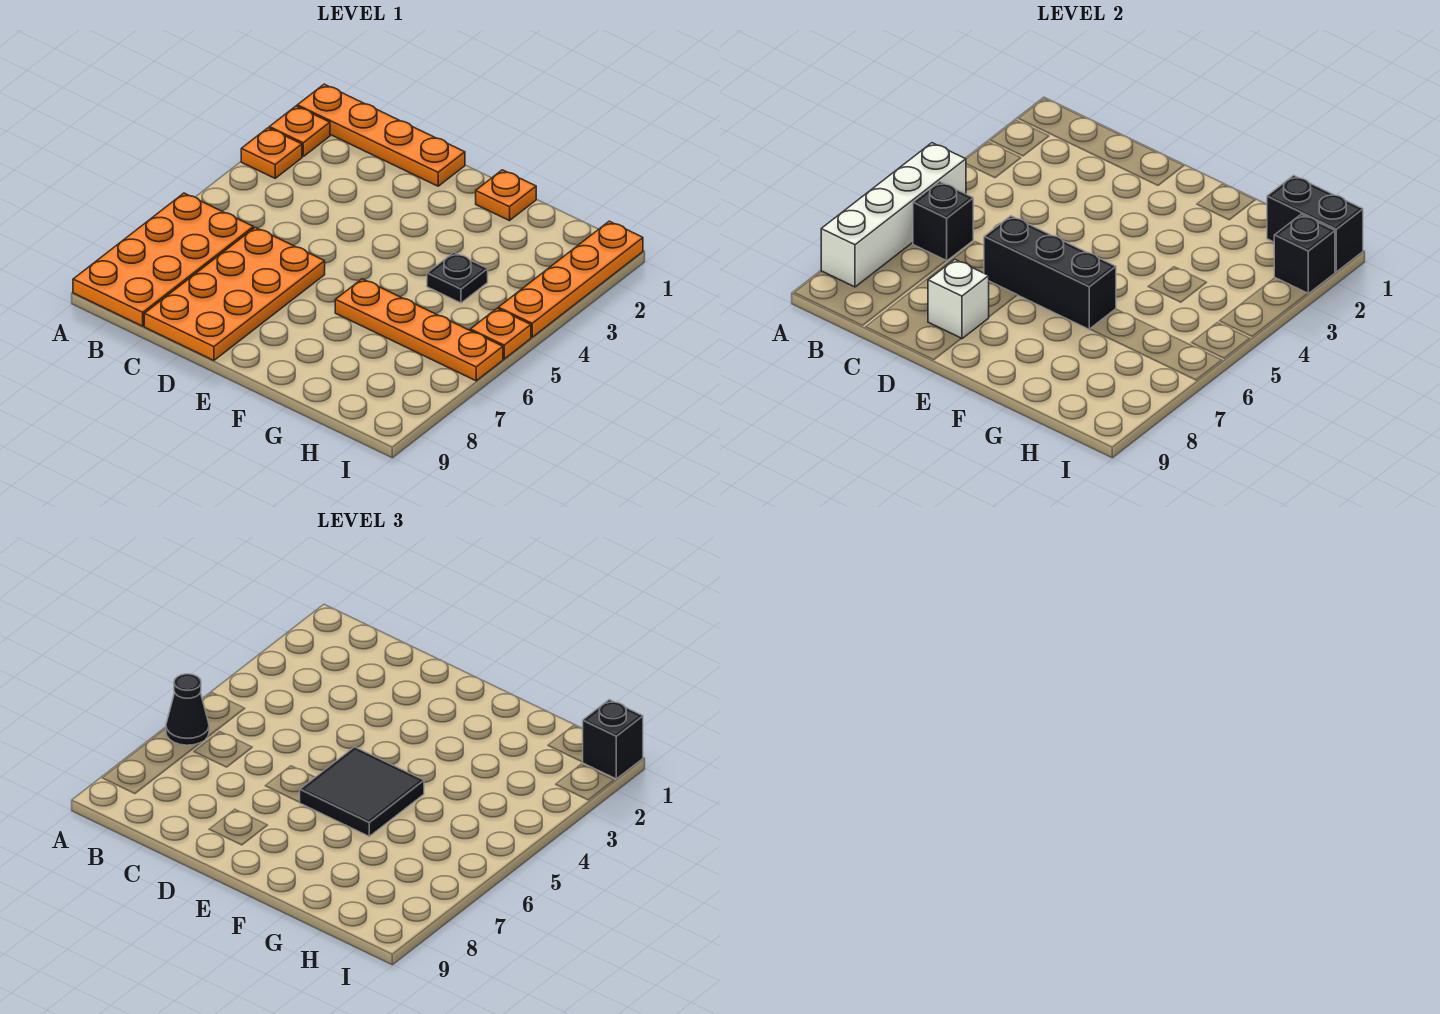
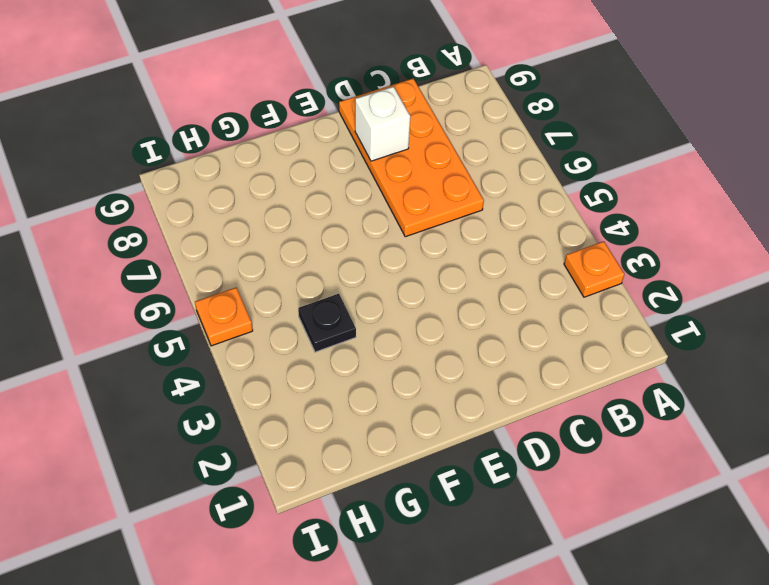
none -> orange plate A1:D1 level 1
none -> orange plate A2 level 1
none -> orange plate A6:B9 level 1

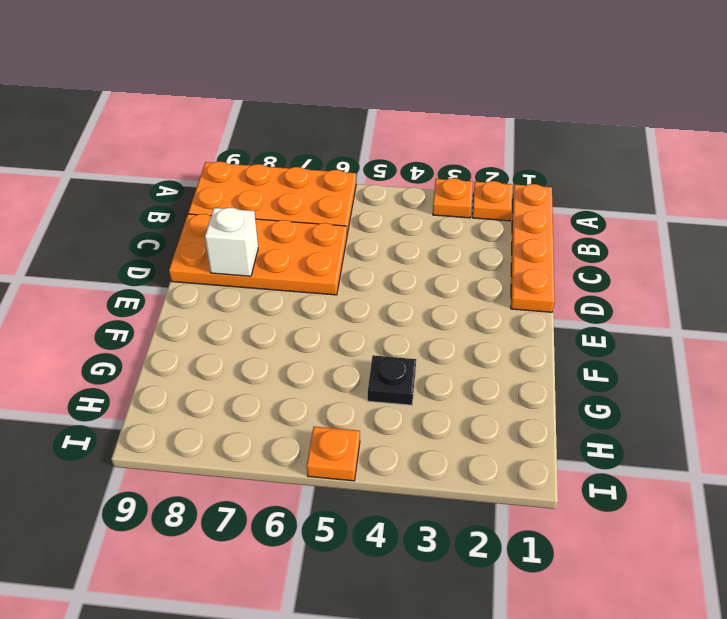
none -> orange plate F1 level 1
none -> orange plate F6:I6 level 1
none -> orange plate I1:I4 level 1

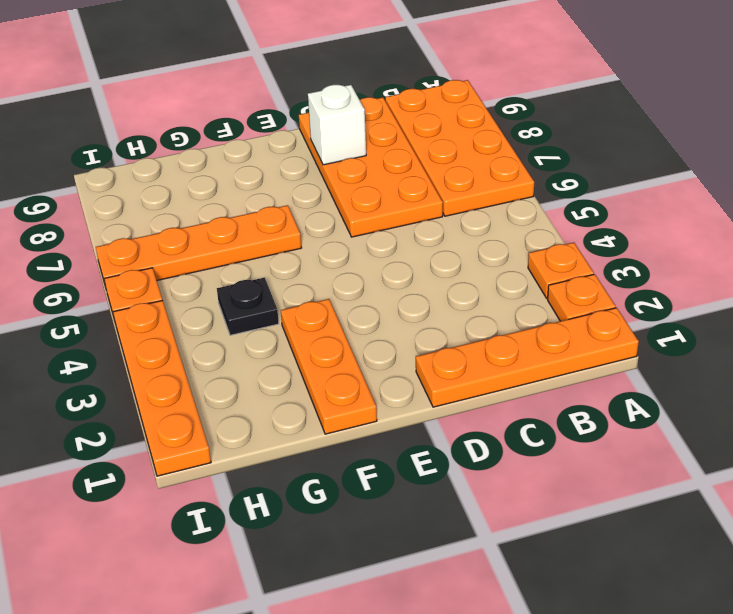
orange plate F1:F3 level 1 -> orange plate F1 level 1
none -> white brick A5:A8 level 2
none -> black brick B6 level 2
none -> black brick D6:F6 level 2

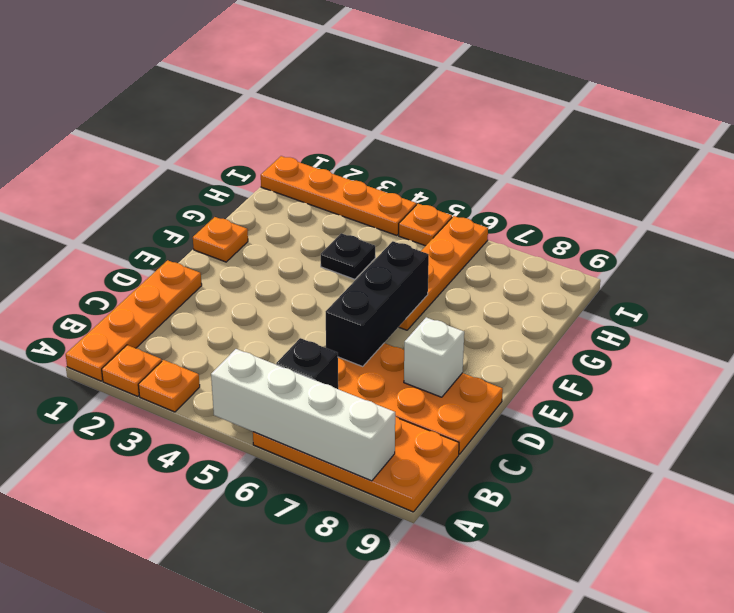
none -> black brick H1:I1 level 2
none -> black brick I2 level 2
none -> black cone A6 level 3

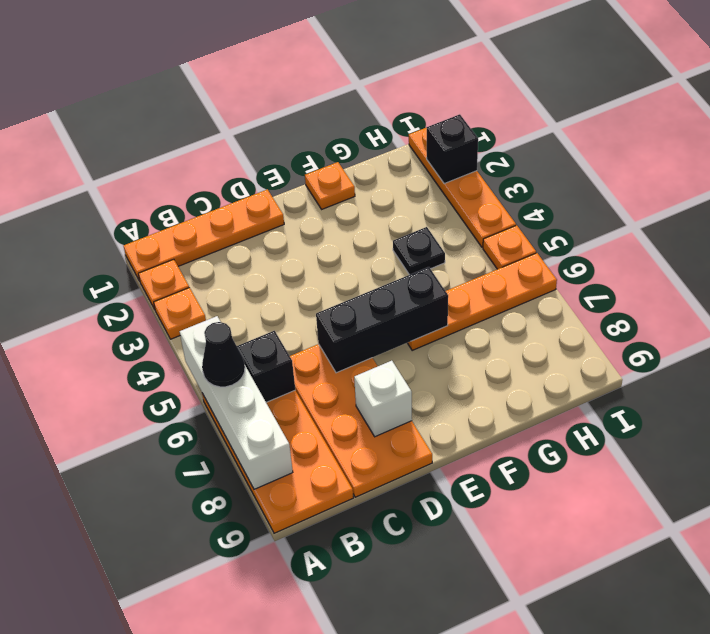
none -> black brick H1:I1 level 2
none -> black tile E5:F6 level 3
none -> black brick I1 level 3

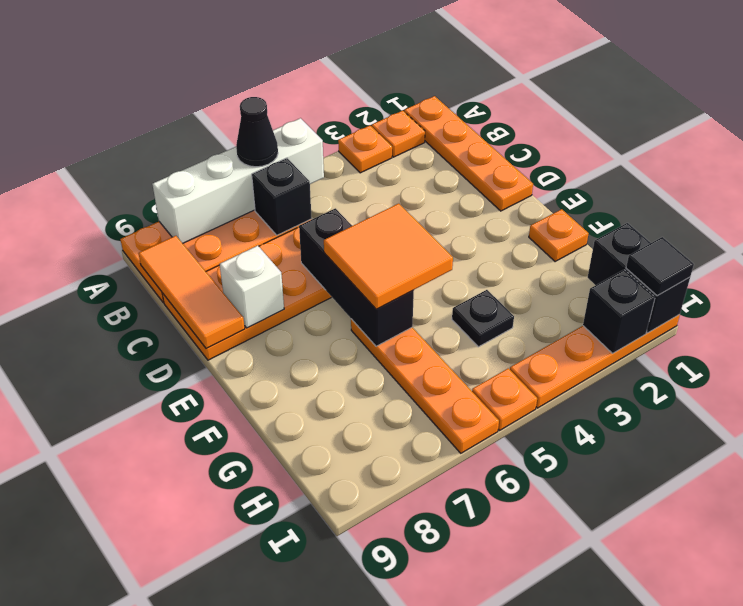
orange tile B9:D9 level 2 -> none
orange tile E5:F6 level 3 -> black tile E5:F6 level 3
black tile I1 level 3 -> black brick I1 level 3

